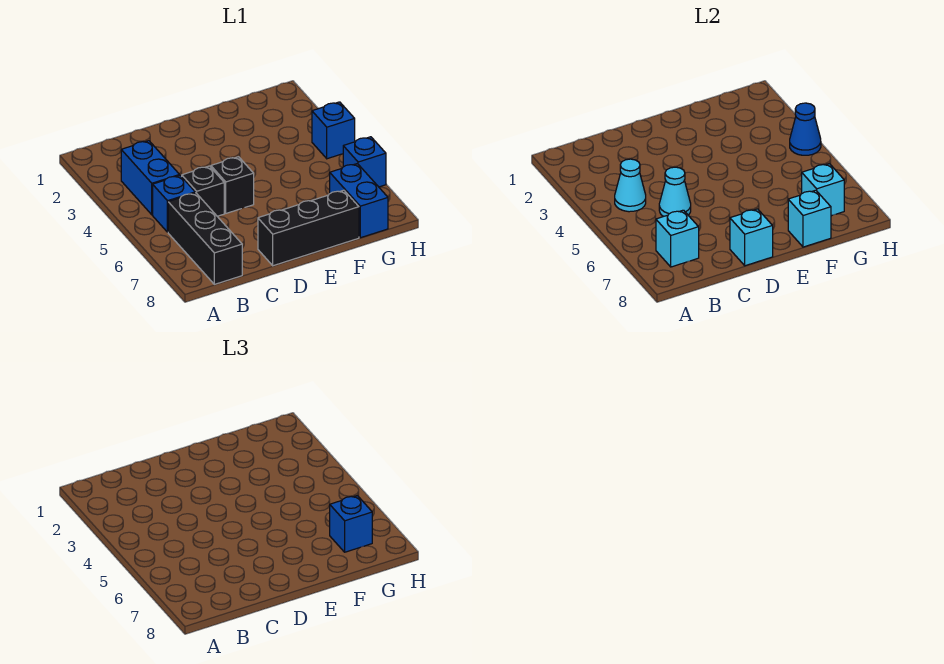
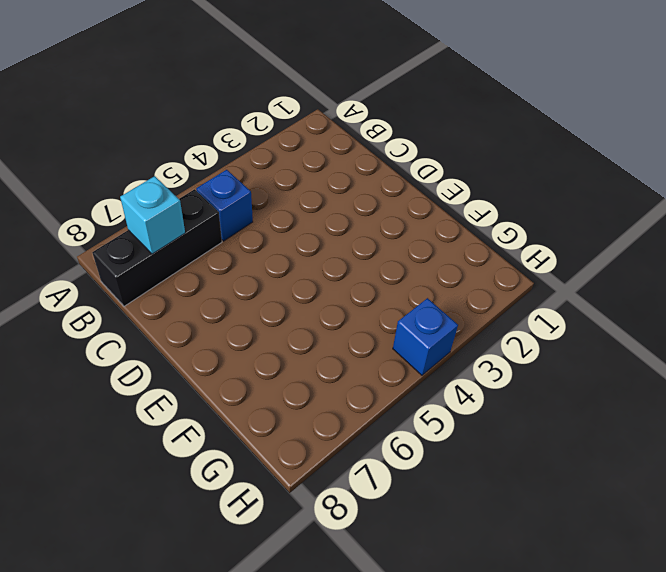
none -> blue brick B3:B4 level 1
none -> black brick C5 level 1
none -> black brick D5 level 1

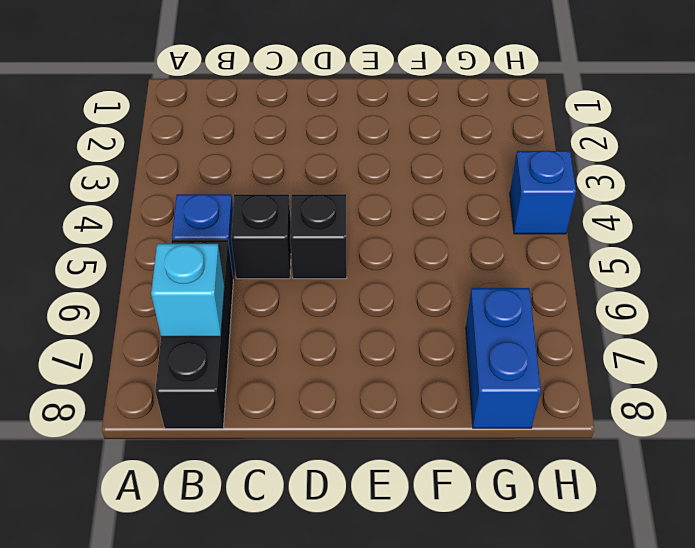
none -> blue brick B3:B4 level 1
none -> black brick D8:F8 level 1
none -> blue brick H6 level 1

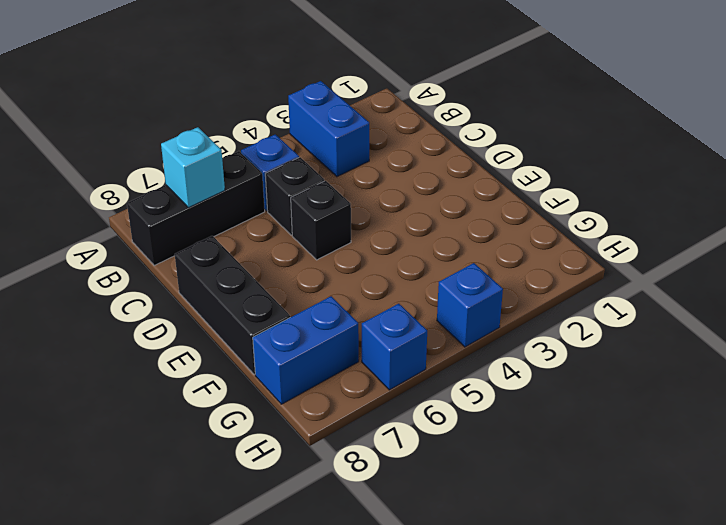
blue brick A3:B3 level 1 -> blue brick B3:B4 level 1
none -> cyan cone B4 level 2
none -> cyan cone C5 level 2
none -> cyan brick D8 level 2

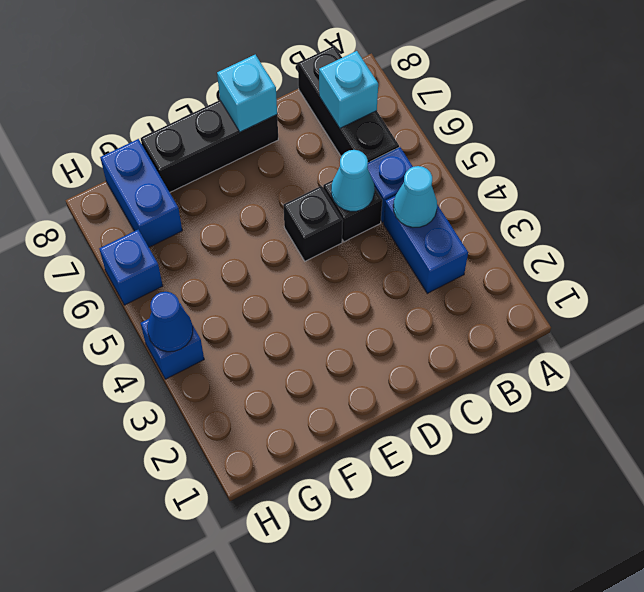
none -> cyan brick F8 level 2
none -> cyan brick G7 level 2
none -> blue brick G7 level 3

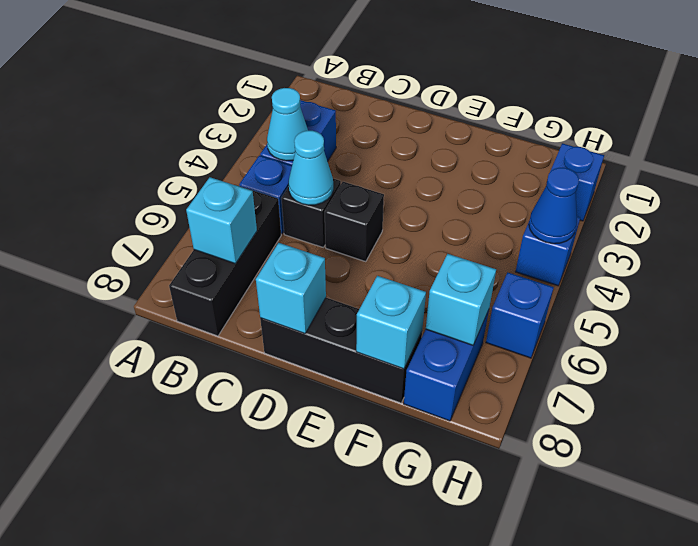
blue brick H2 level 1 -> blue brick G7 level 3

